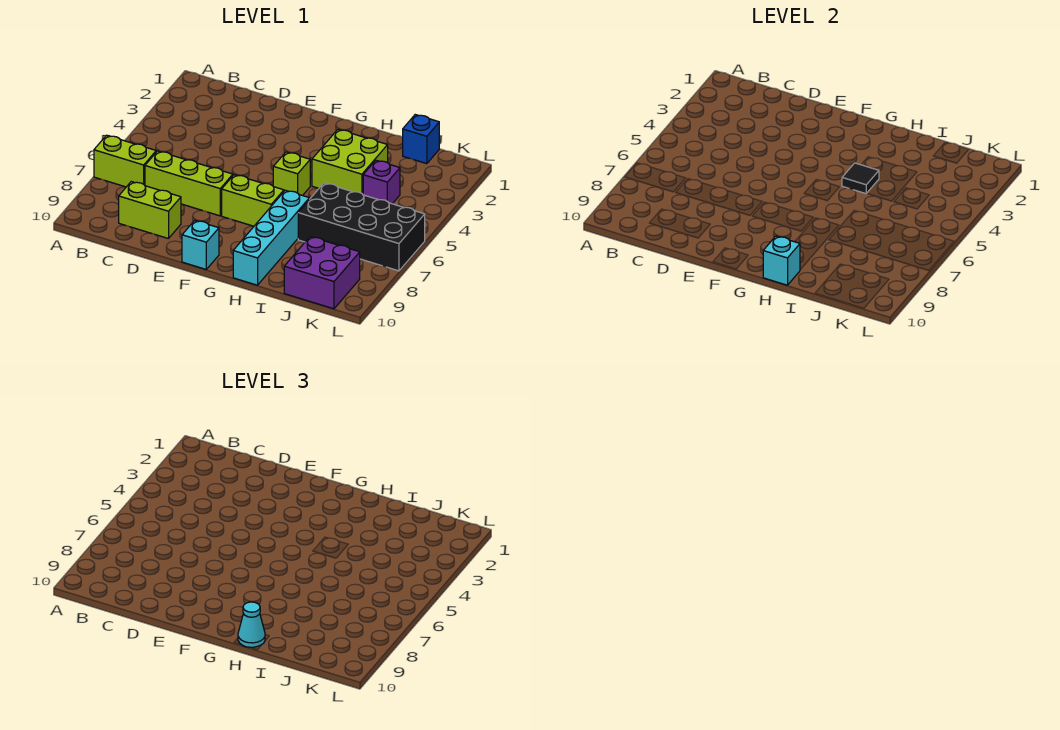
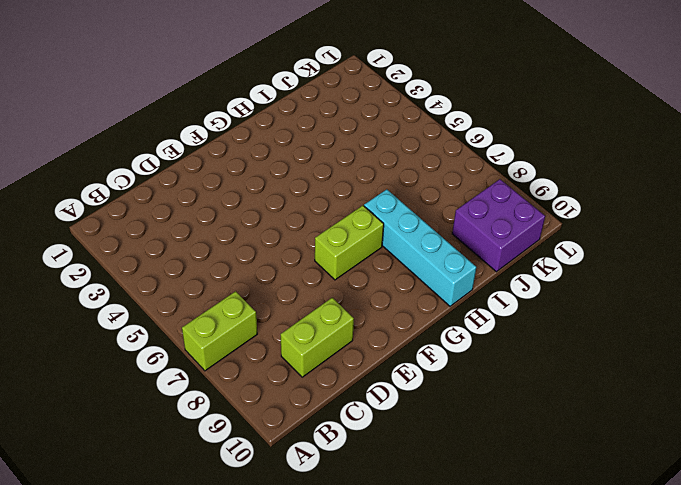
none -> lime brick C7:E7 level 1
none -> cyan brick F10 level 1
none -> lime brick G5 level 1

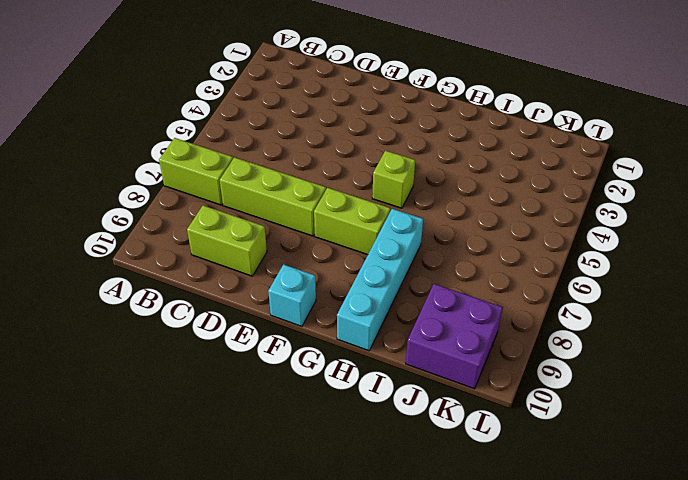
none -> lime brick H3:I4 level 1
none -> black brick I6:L7 level 1
none -> blue brick J1 level 1

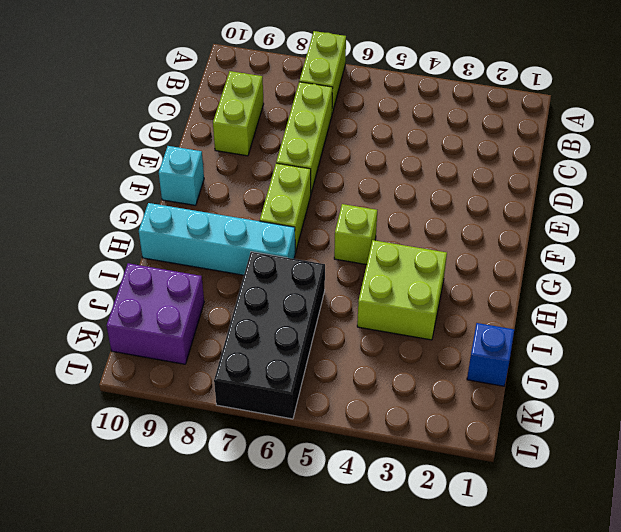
none -> purple brick J4 level 1
none -> black tile H4 level 2
none -> cyan brick H10 level 2

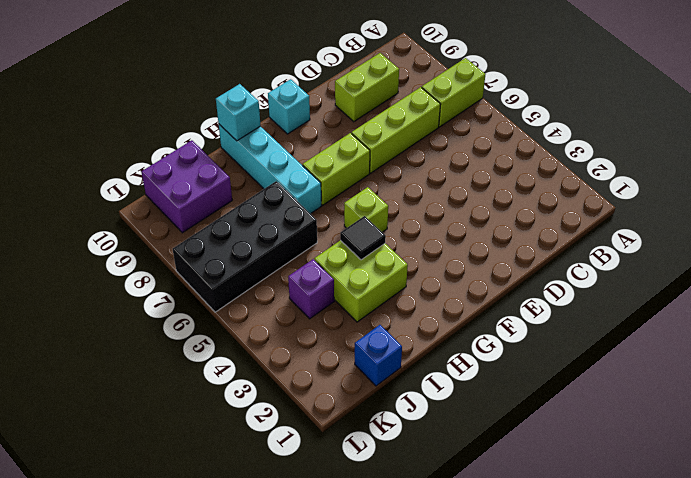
none -> cyan cone H10 level 3

